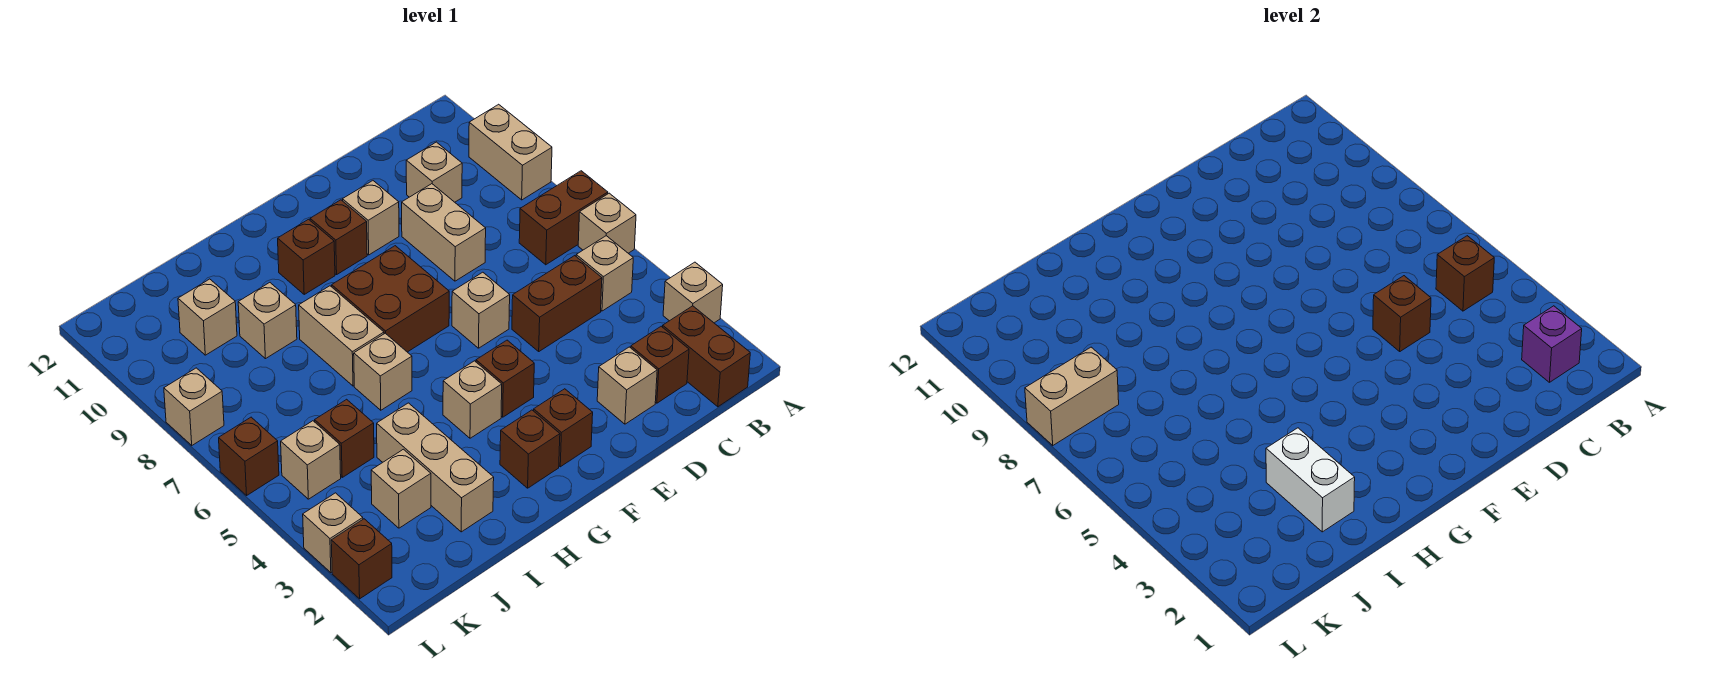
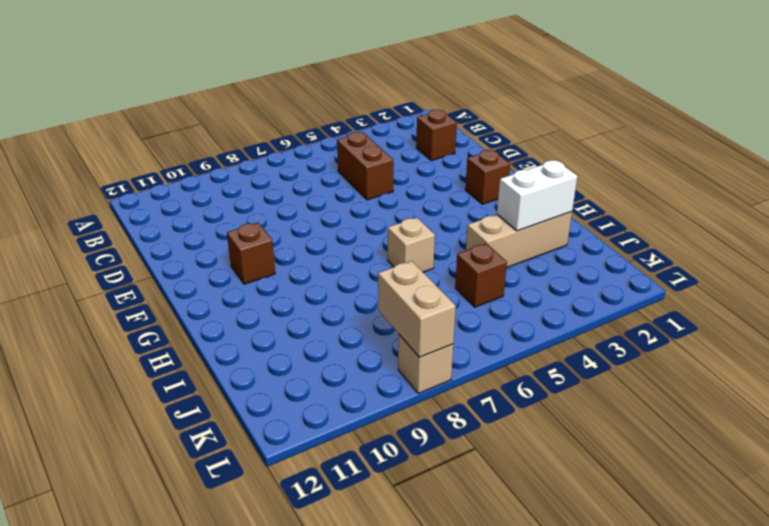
none -> tan brick A3 level 1
none -> tan brick A6 level 1
none -> brown brick A7:B7 level 1
none -> tan brick A9:A10 level 1

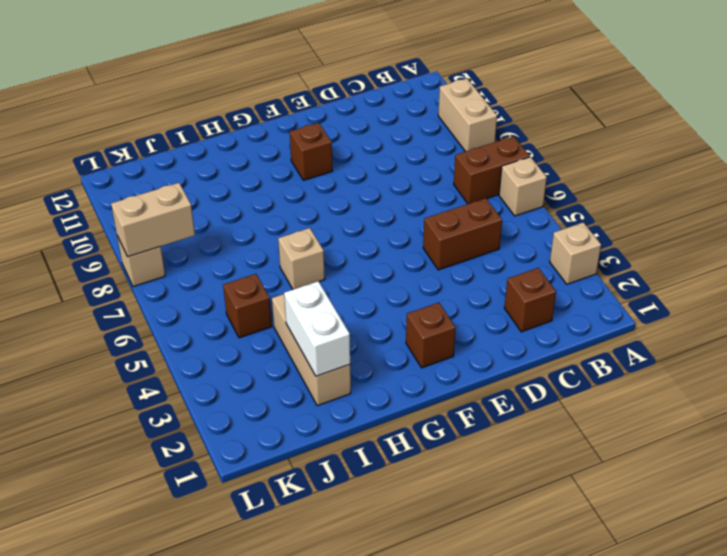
none -> brown brick B1:B2 level 1
none -> tan brick B5 level 1
none -> tan brick C10 level 1
none -> tan brick D2 level 1

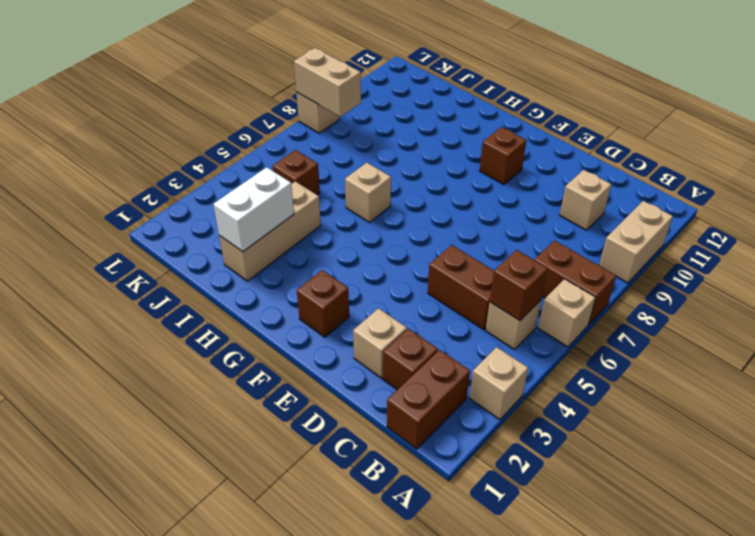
none -> tan brick D8:D9 level 1
none -> tan brick E6 level 1
none -> tan brick E10 level 1
none -> brown brick F4 level 1

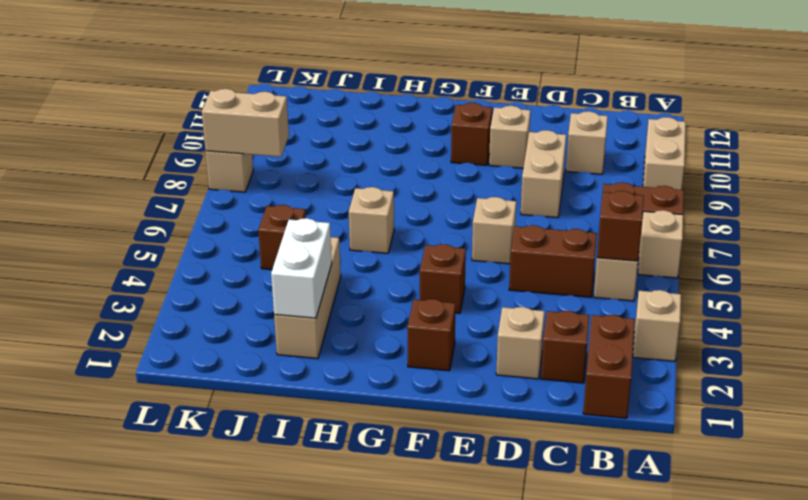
none -> brown brick F7:G8 level 1
none -> brown brick G2 level 1
none -> tan brick G4 level 1
none -> brown brick G10 level 1

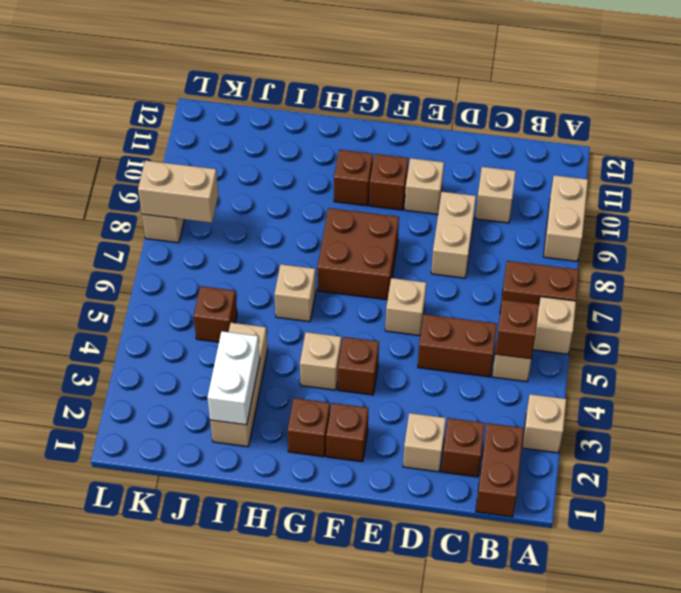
none -> tan brick H7:H8 level 1
none -> tan brick I9 level 1
none -> tan brick J3 level 1
none -> tan brick J10 level 1

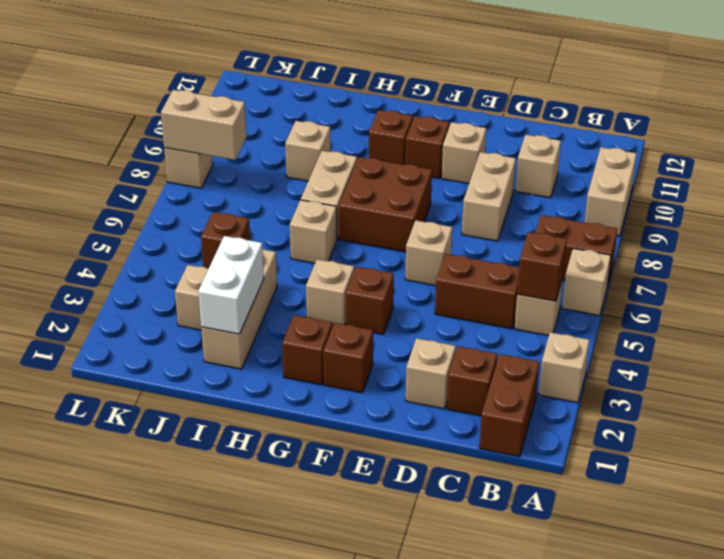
none -> tan brick J10 level 1
none -> tan brick K5 level 1
none -> brown brick L2 level 1
none -> tan brick L3 level 1

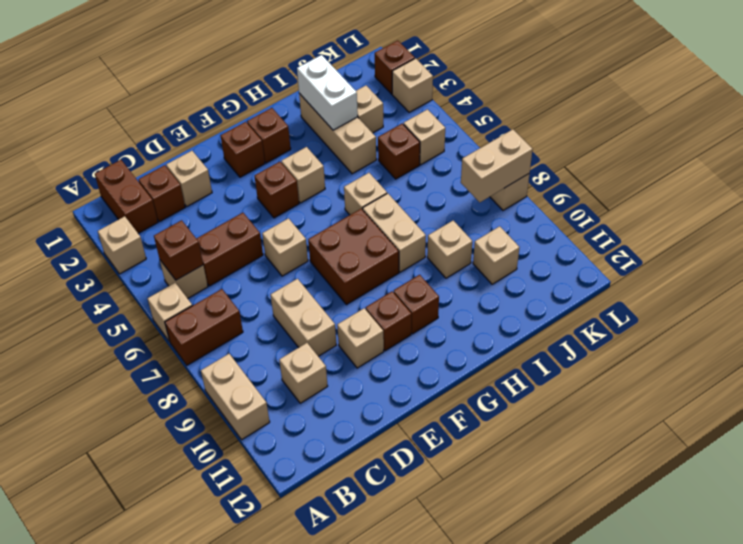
none -> brown brick L6 level 1
none -> purple brick B2 level 2
none -> brown brick D5 level 2

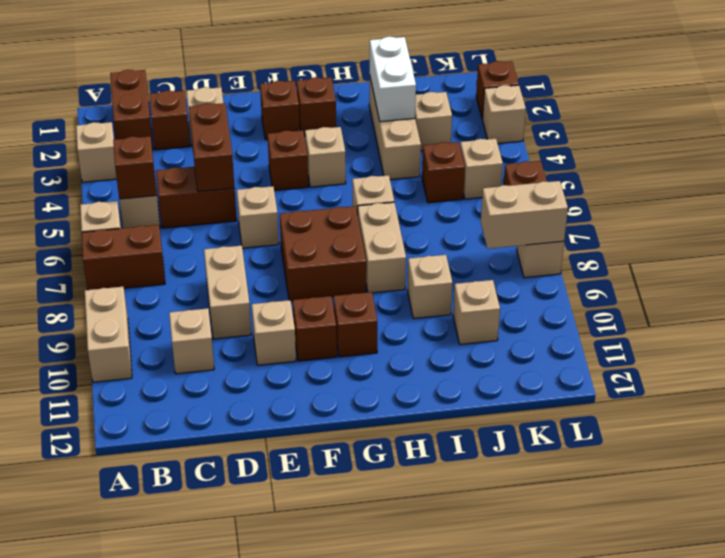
brown brick D4:D5 level 2 -> brown brick D5 level 2
none -> purple brick B2 level 2

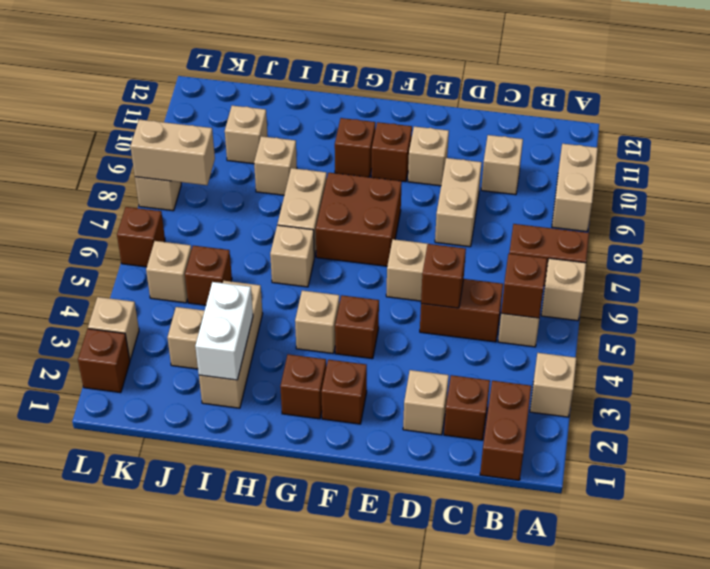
none -> purple brick B2 level 2

